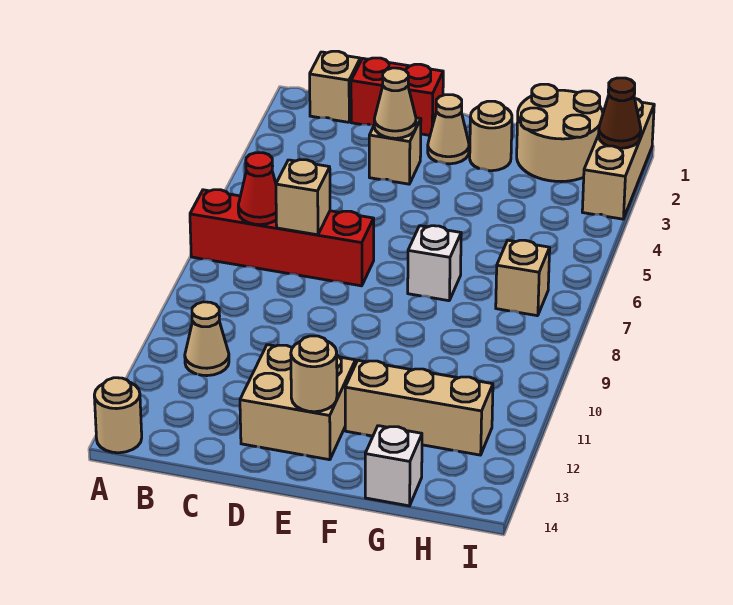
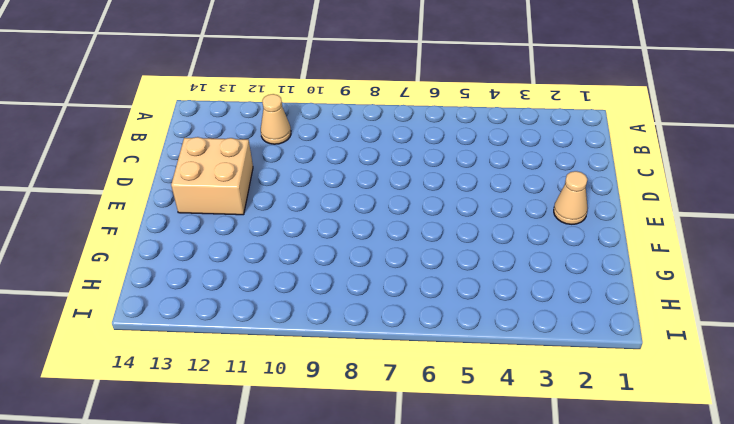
none -> red brick A7:D7 level 1
none -> tan round brick A14 level 1
none -> tan brick B1 level 1

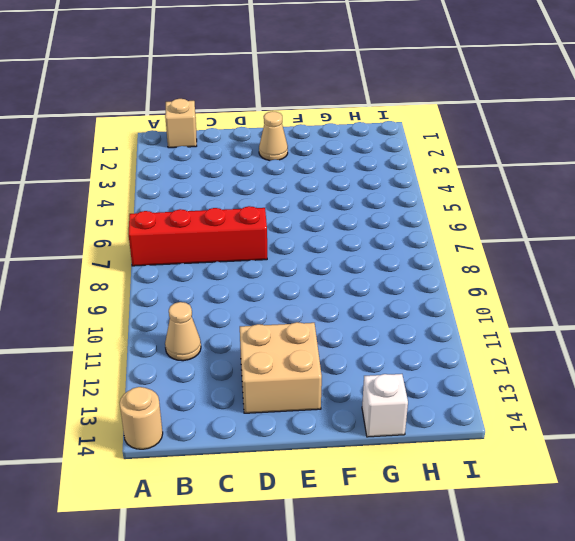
none -> red brick C1:D1 level 1
none -> tan brick D3 level 1
none -> tan round brick F2 level 1

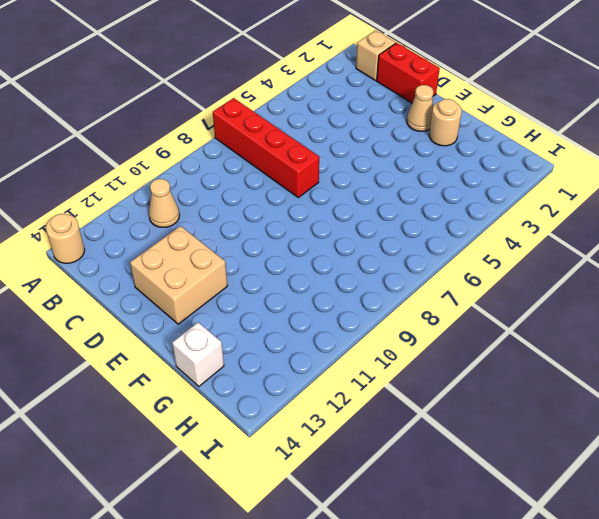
none -> tan brick D3 level 1
none -> white brick F7 level 1
none -> tan brick F12:H12 level 1

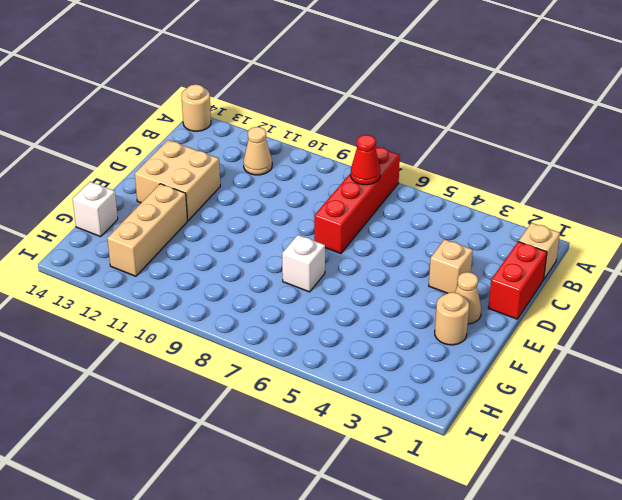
none -> tan round brick G1:H2 level 1
none -> tan brick H7 level 1
none -> tan brick I1:I3 level 1

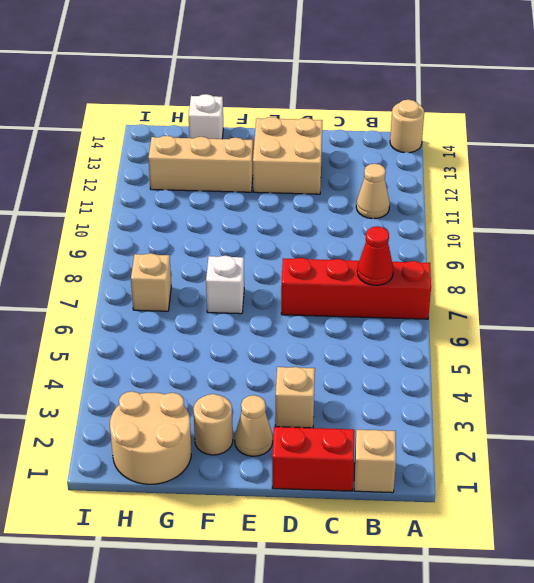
none -> tan brick I1:I3 level 1
none -> tan brick C7 level 2
none -> tan cone D3 level 2

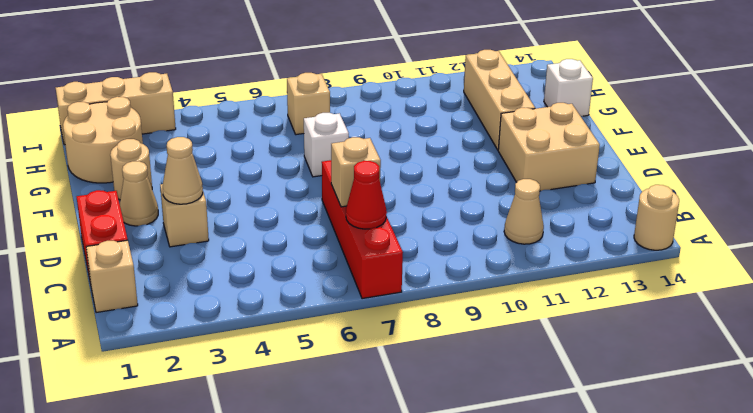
none -> tan round brick E13 level 2
none -> brown cone I2 level 2

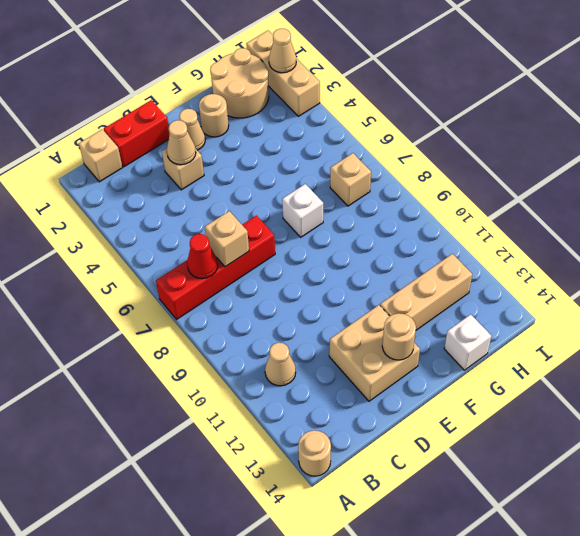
tan cone I2 level 2 -> brown cone I2 level 2

